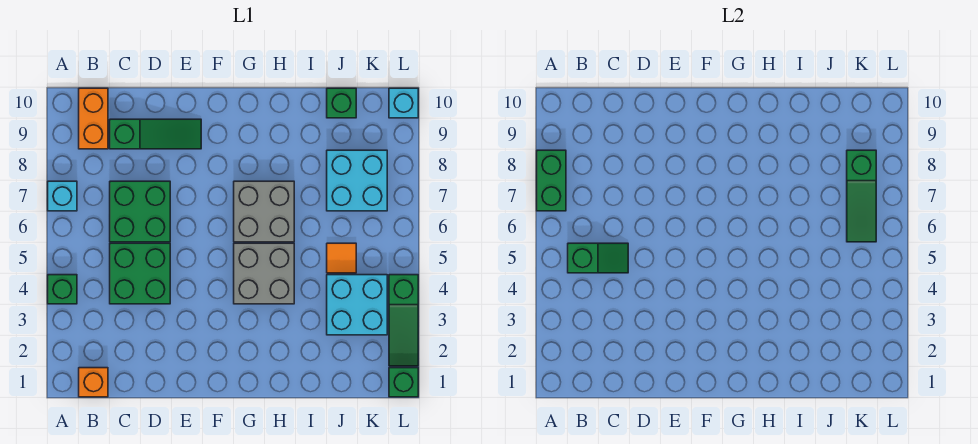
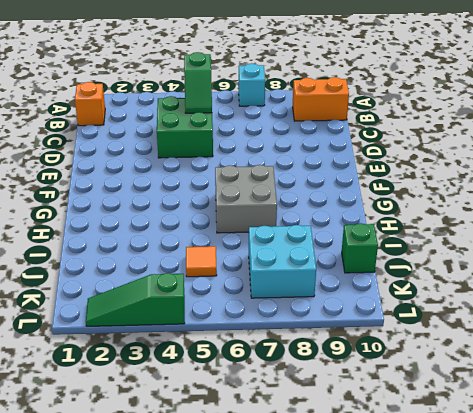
none -> green brick A4 level 1
none -> green brick C6:D7 level 1
none -> green slope C9:E9 level 1 top C

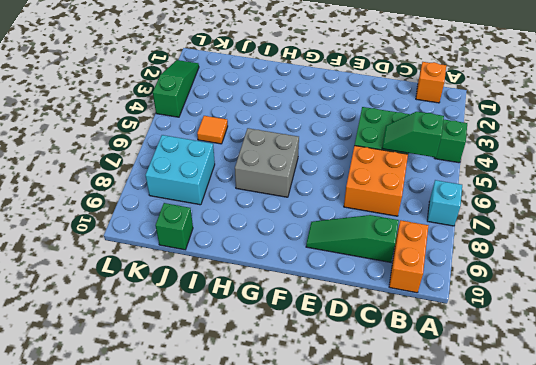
orange brick C6:D7 level 1 -> green brick C6:D7 level 1
none -> grey brick G4:H5 level 1
none -> cyan brick J3:K4 level 1
none -> green brick L1 level 1

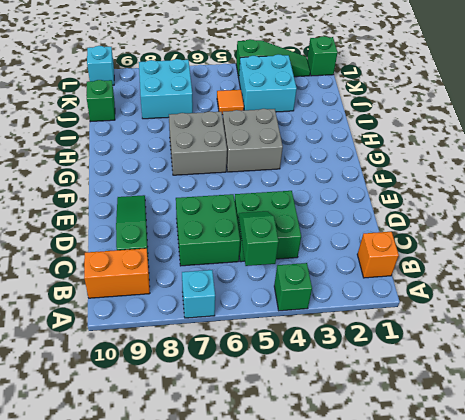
none -> green brick A7:A8 level 2
none -> green slope K6:K8 level 2 top 8

